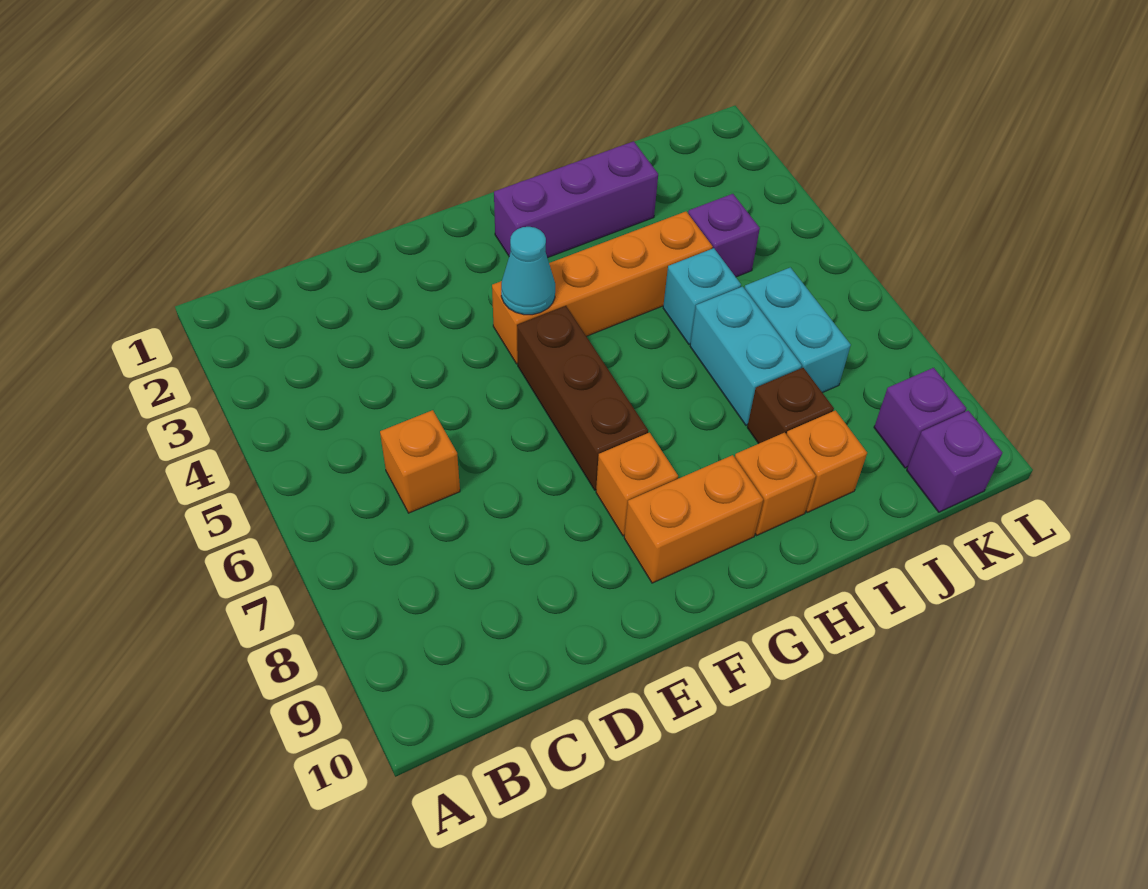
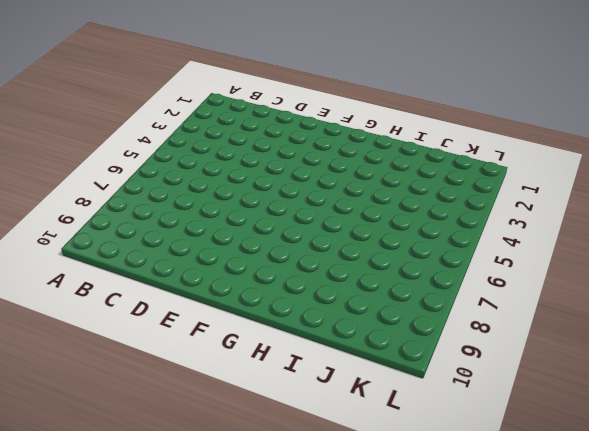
none -> orange brick C6 level 1
none -> orange brick F4:I4 level 1
none -> brown brick F5:F7 level 1

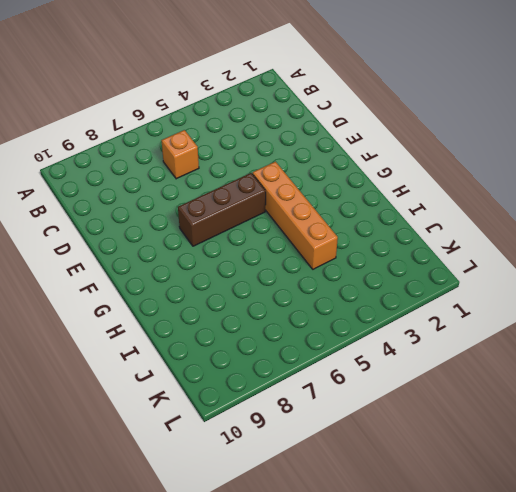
none -> orange brick F8 level 1
none -> orange brick F9:G9 level 1
none -> purple brick G2:I2 level 1

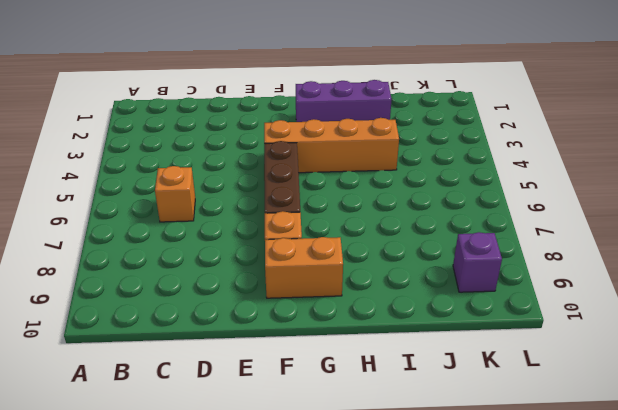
none -> orange brick H9 level 1
none -> cyan brick I5 level 1
none -> cyan brick I6:I7 level 1

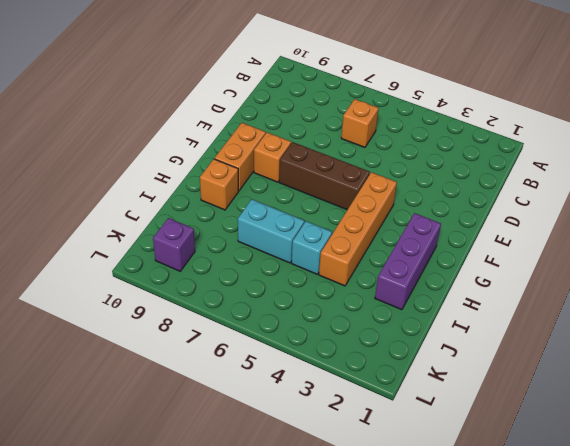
none -> brown brick I8 level 1
none -> orange brick I9 level 1
none -> purple brick J4 level 1

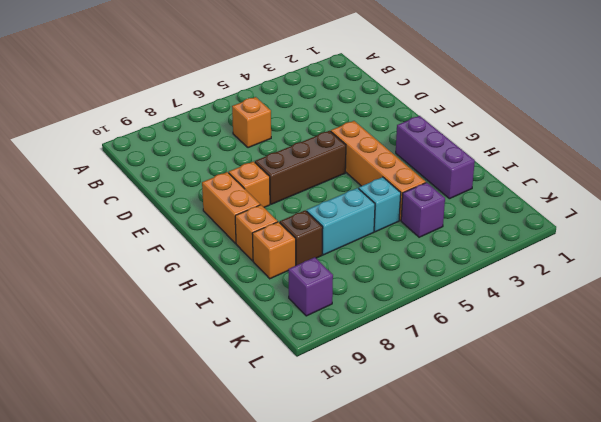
none -> cyan brick J6:J7 level 1
none -> purple brick K10 level 1
none -> cyan cone F4 level 2

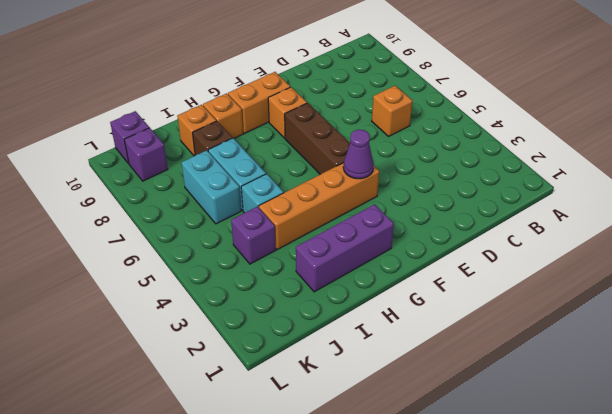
purple cone F4 level 2 -> cyan cone F4 level 2

